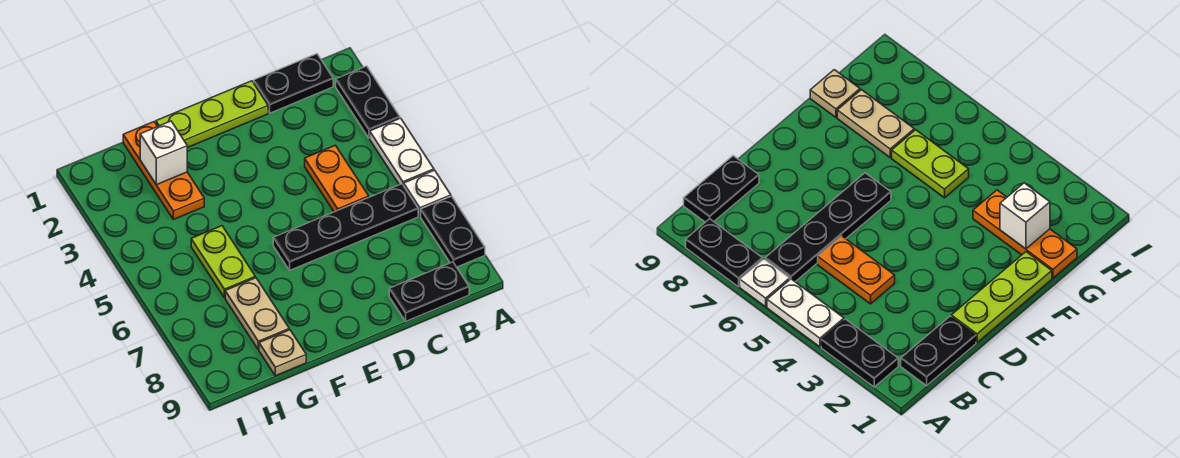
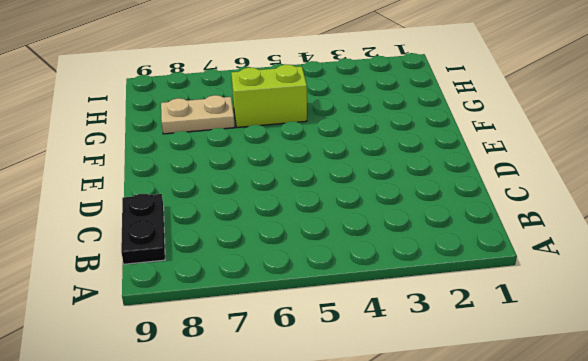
lime brick G5:G6 level 1 -> lime plate G5:G6 level 1
none -> black plate A2:A3 level 1
none -> white plate A4:A5 level 1
none -> white plate A6 level 1

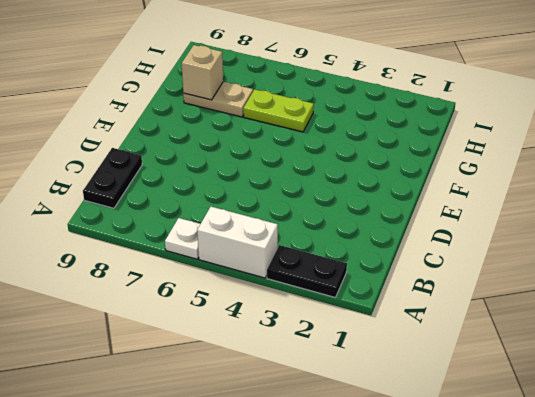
white brick A4:A5 level 1 -> white plate A4:A5 level 1
tan brick G8 level 2 -> none
none -> black plate A7:A8 level 1
none -> black plate B1:C1 level 1
none -> black plate B6:E6 level 1

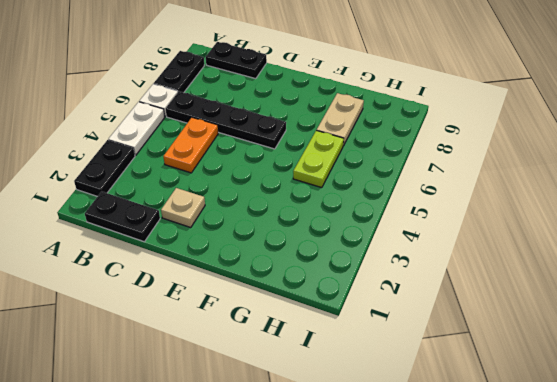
tan plate D2 level 1 -> tan plate G9 level 1
none -> lime plate D1:F1 level 1
none -> orange plate G1:G3 level 1
none -> white brick G2 level 2

